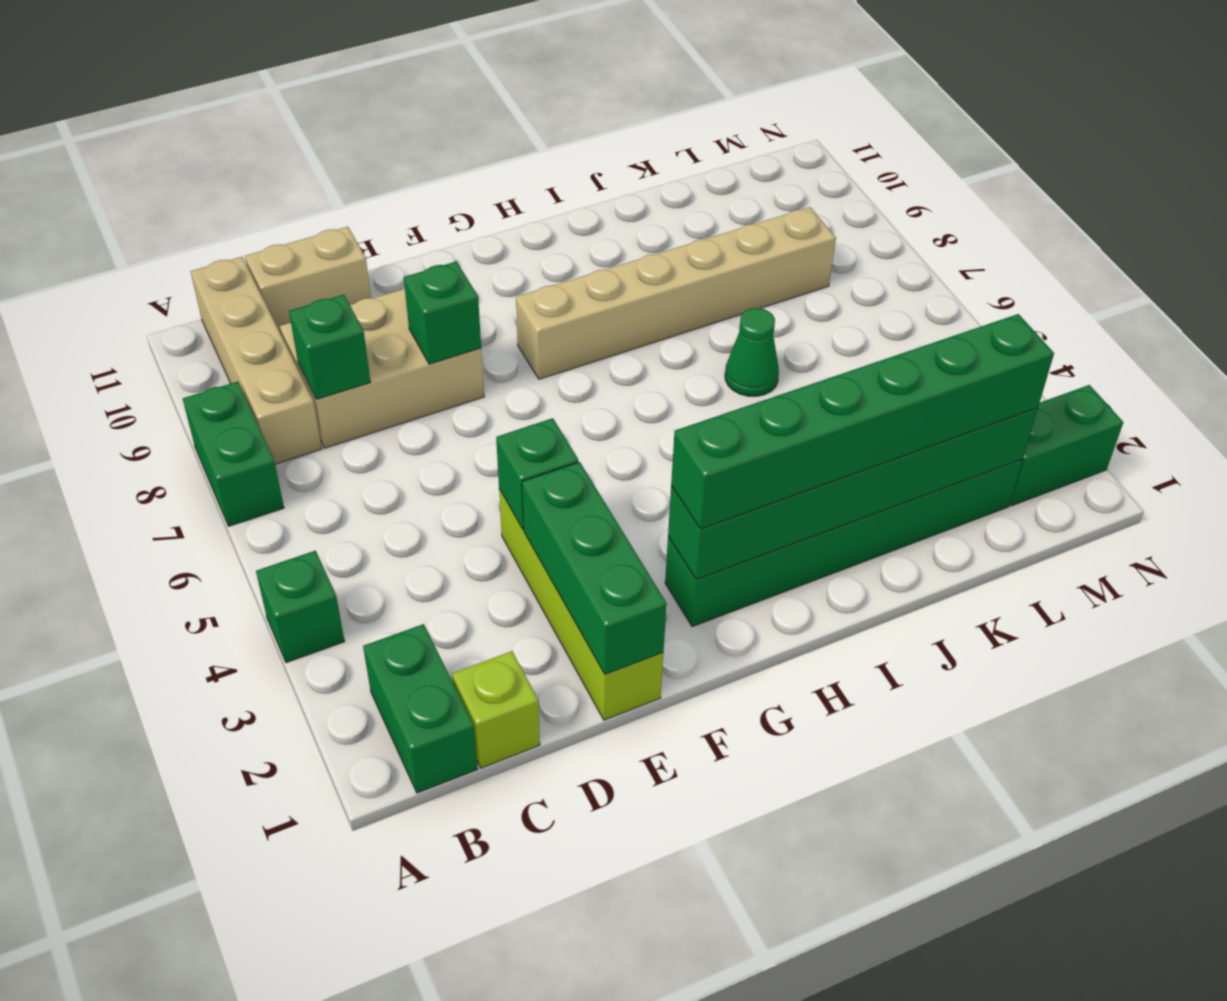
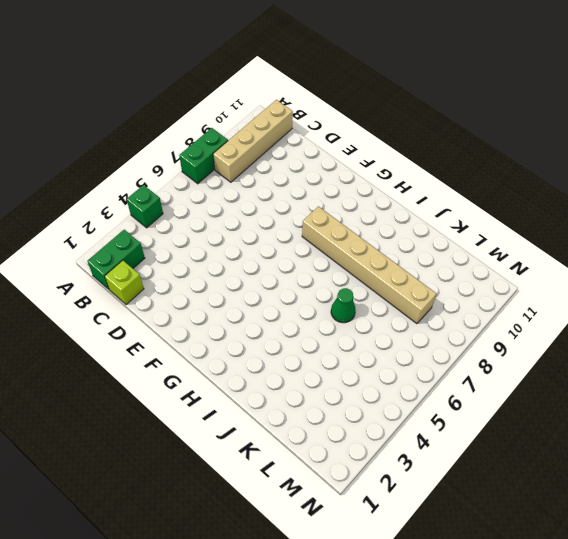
none -> tan brick C8:E9 level 1
none -> tan brick C11:D11 level 1
none -> lime brick E1:E4 level 1

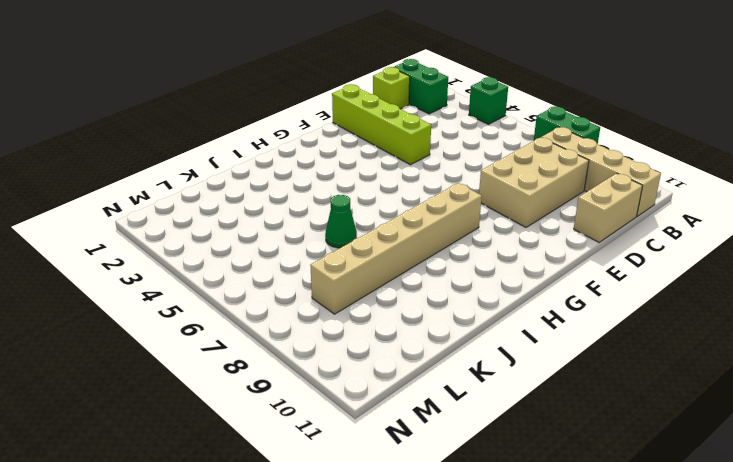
none -> green brick G2:L2 level 1
none -> green brick M2:N2 level 1
none -> green brick C8 level 2

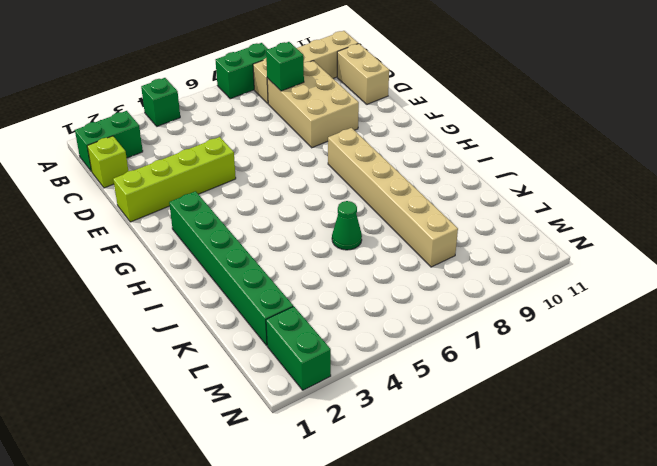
none -> green brick E1:E3 level 2
none -> green brick E4 level 2
none -> green brick E8 level 2

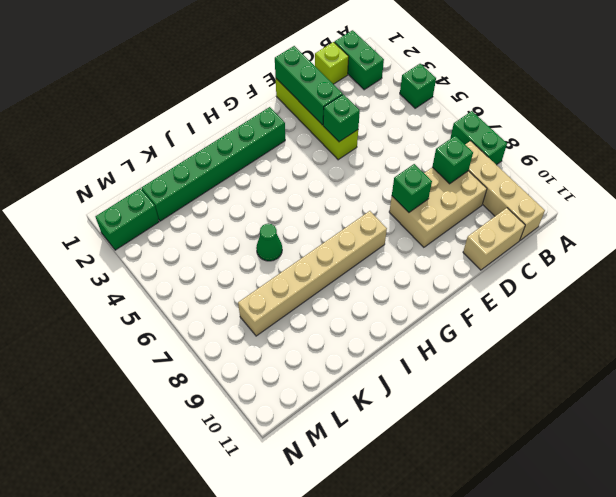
none -> green brick G2:L2 level 2
none -> green brick G2:L2 level 3

